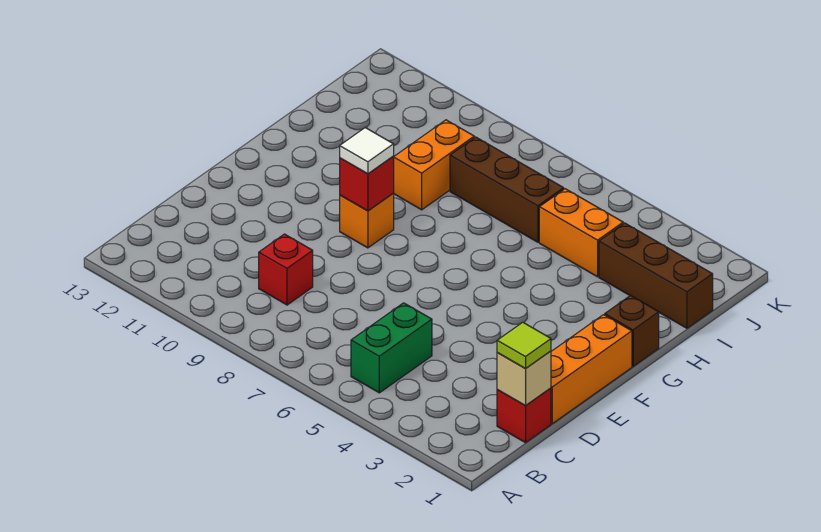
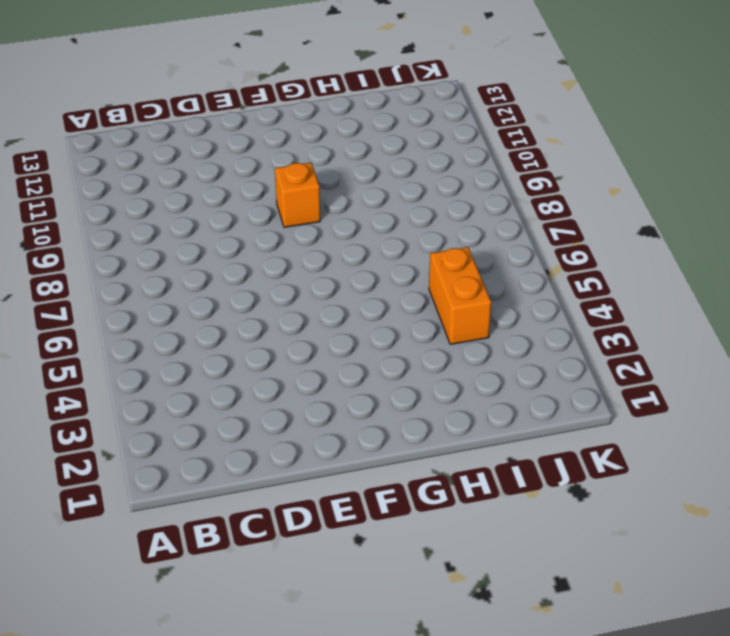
none -> green brick B5:C5 level 1
none -> red brick C1 level 1
none -> red brick C9 level 1

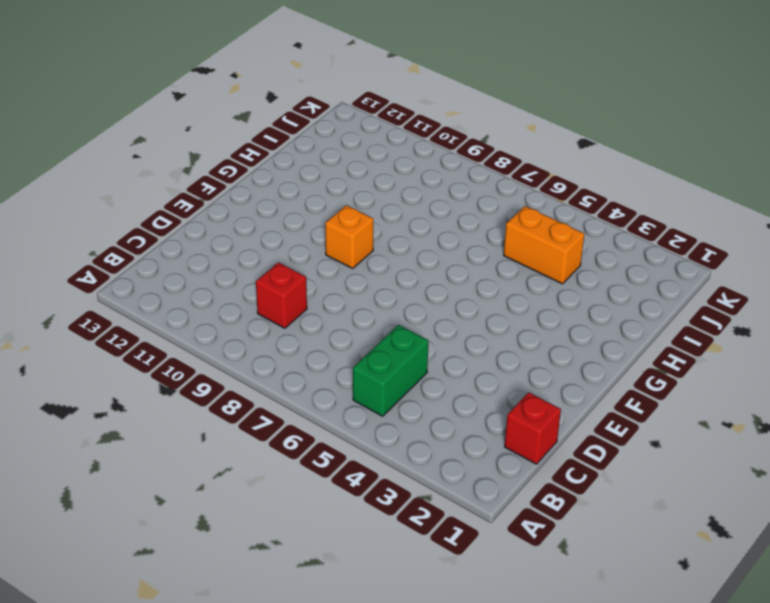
none -> orange brick D1:F1 level 1
none -> brown brick G1 level 1
none -> orange brick H9:I9 level 1

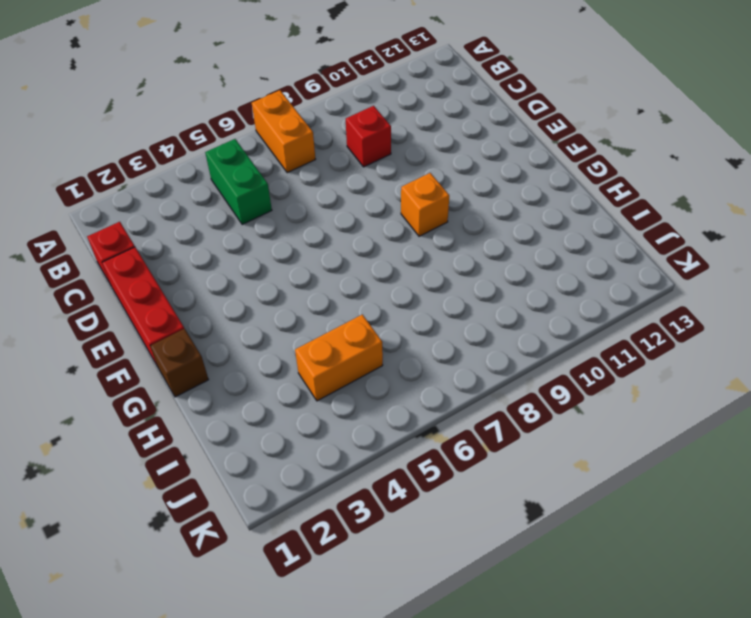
orange brick A7:B7 level 1 -> orange brick H9:I9 level 1
red brick D1:F1 level 1 -> orange brick D1:F1 level 1
none -> brown brick I1:I3 level 1
none -> brown brick I6:I8 level 1
none -> tan brick C1 level 2

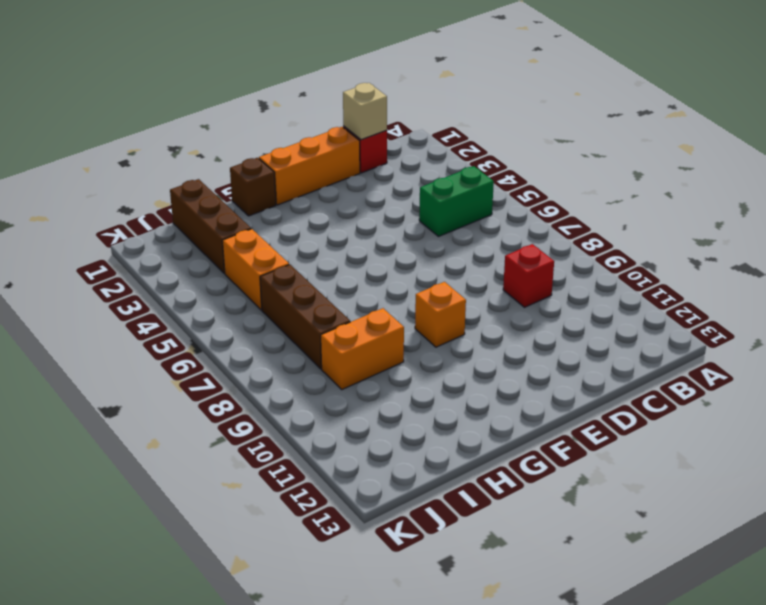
none -> red brick F9 level 2
none -> lime tile C1 level 3
none -> white tile F9 level 3

